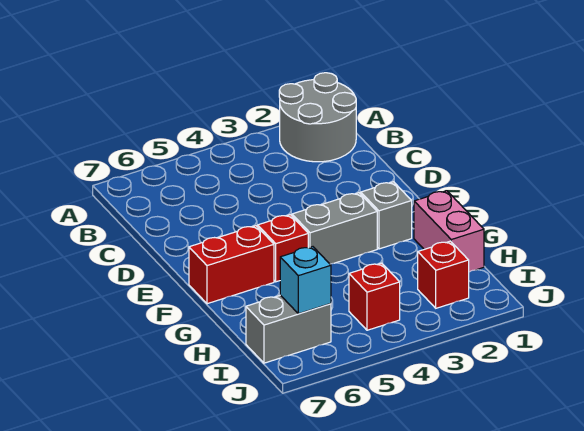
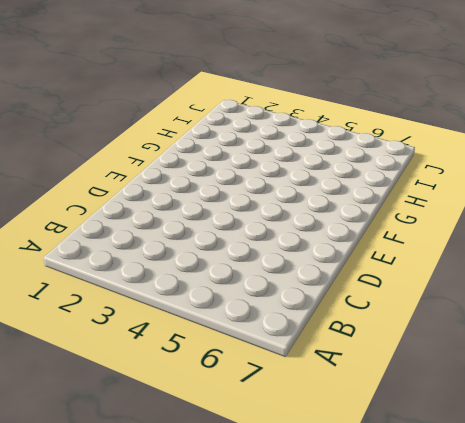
none -> grey round brick A1:B2 level 1
none -> grey brick F2 level 1

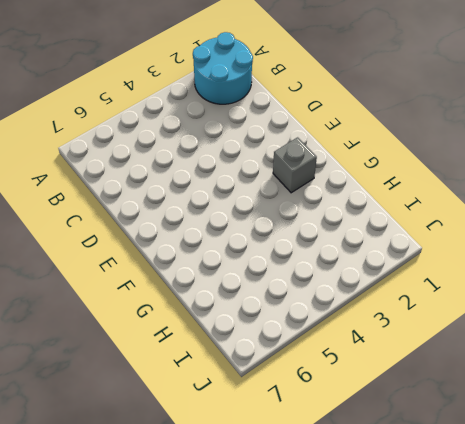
cyan round brick A1:B2 level 1 -> grey round brick A1:B2 level 1
none -> grey brick F3:F4 level 1
none -> red brick F5 level 1

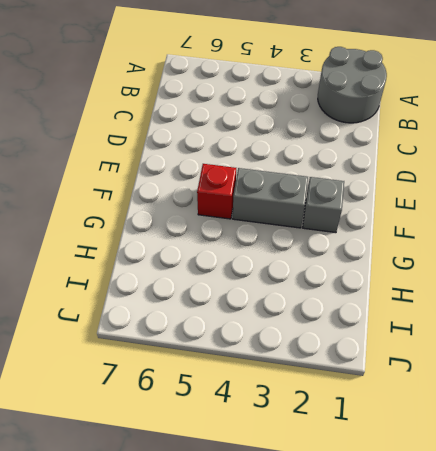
none -> red brick F6:F7 level 1
none -> pink brick G1:H1 level 1

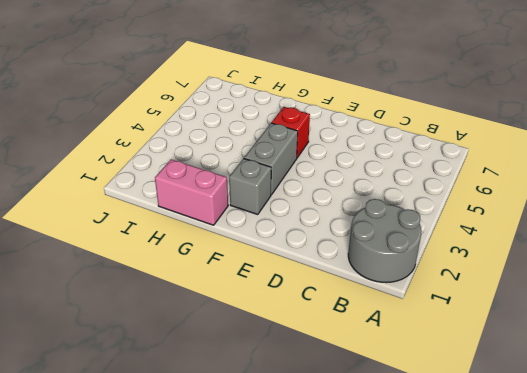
none -> red brick F6:F7 level 1
none -> red brick I2 level 1

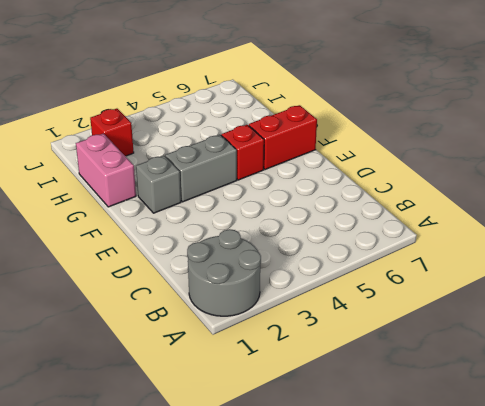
none -> red brick I4 level 1
none -> grey brick I6:I7 level 1

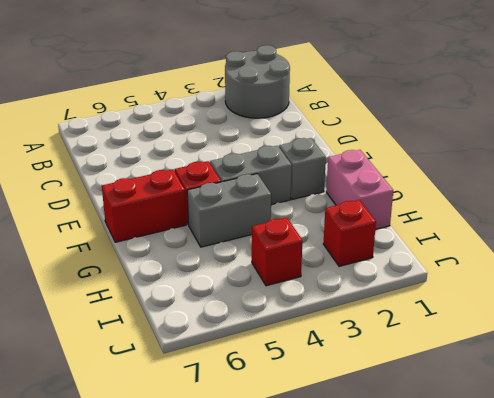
grey brick G4:G5 level 1 -> grey brick I6:I7 level 1
none -> cyan brick I6 level 2

